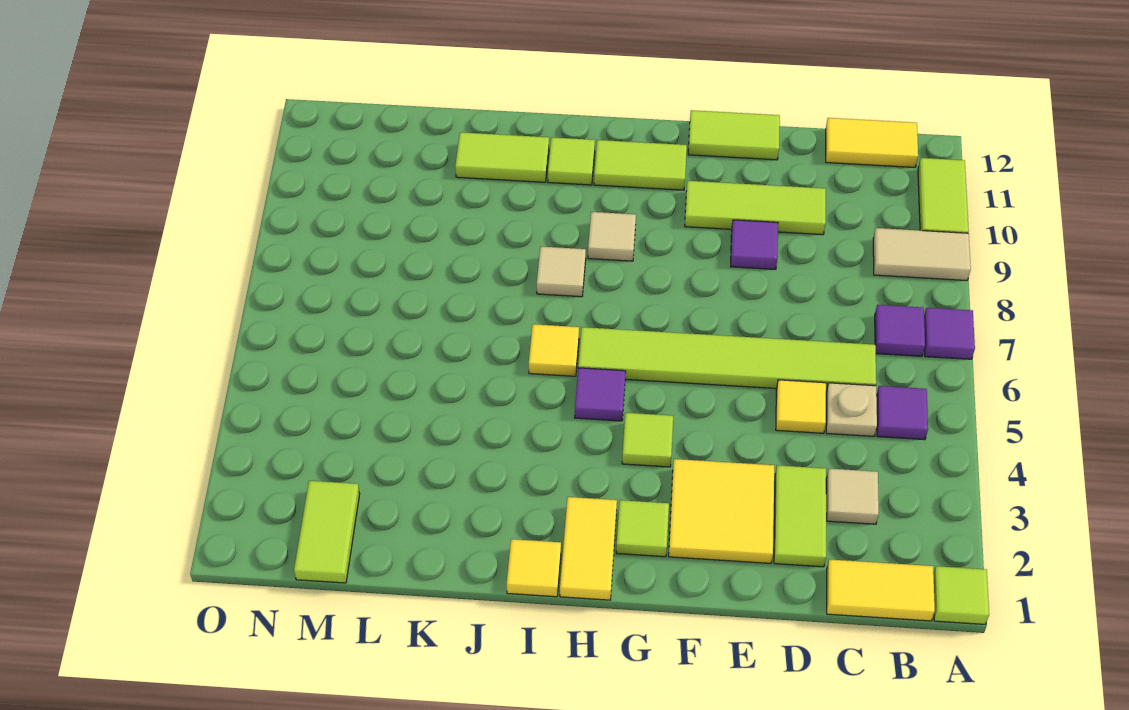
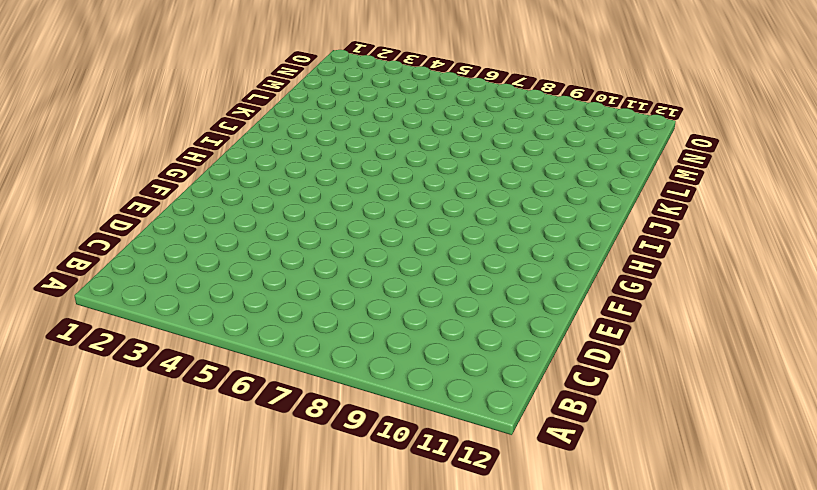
none -> lime tile A1 level 1
none -> purple tile A7 level 1
none -> tan tile A9:B9 level 1

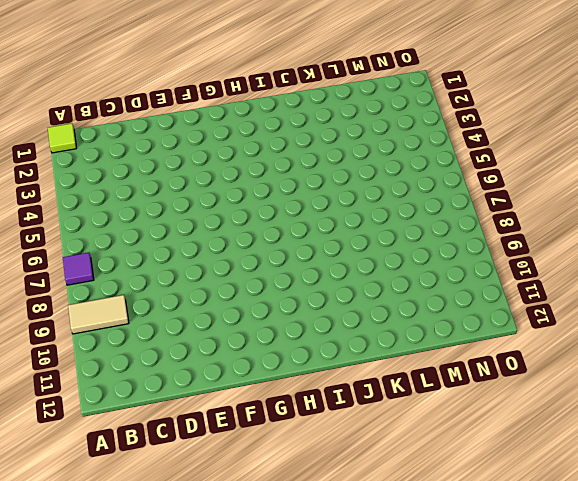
none -> lime tile A10:A11 level 1
none -> yellow tile B1:C1 level 1
none -> purple tile B5 level 1

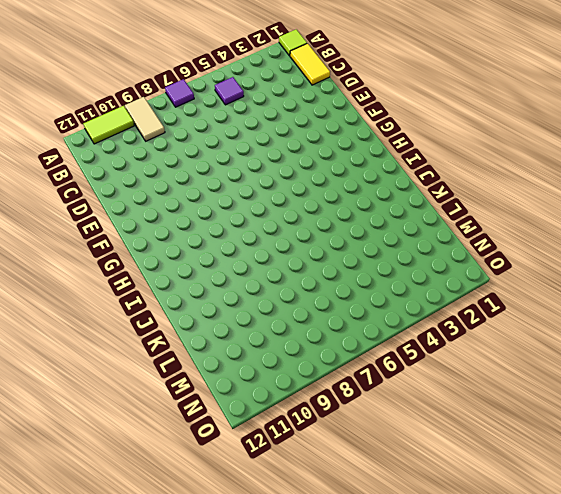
none -> purple tile B7 level 1
none -> yellow tile B12:C12 level 1
none -> tan tile C3 level 1

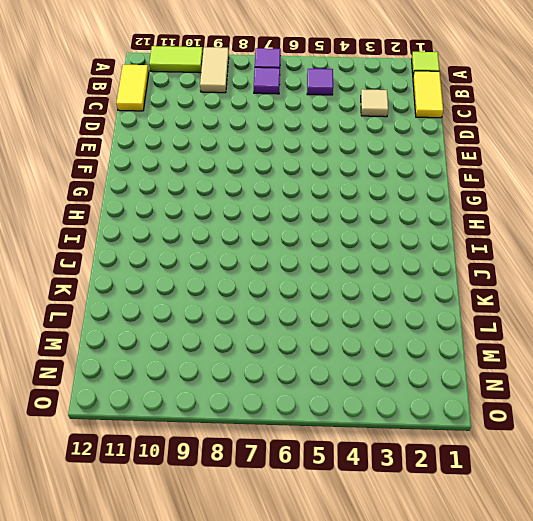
none -> tan plate C5 level 1
none -> lime tile C6:H6 level 1
none -> lime tile D2:D3 level 1

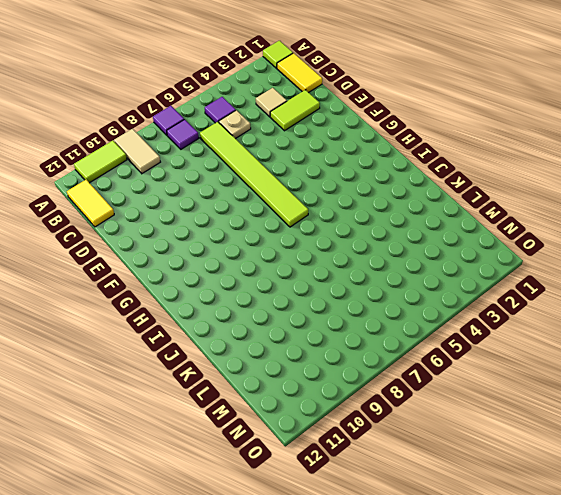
none -> yellow tile D5 level 1
none -> lime tile D10:F10 level 1
none -> yellow tile E2:F3 level 1

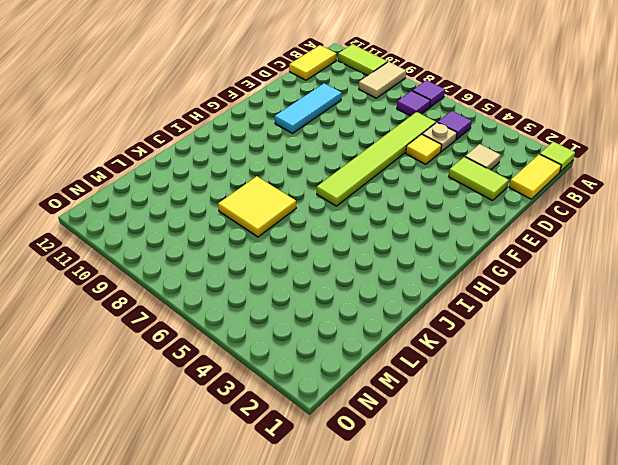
cyan tile D10:F10 level 1 -> lime tile D10:F10 level 1
yellow tile J7:K8 level 1 -> yellow tile E2:F3 level 1
none -> purple tile E9 level 1
none -> lime tile E12:F12 level 1
none -> lime tile G2 level 1

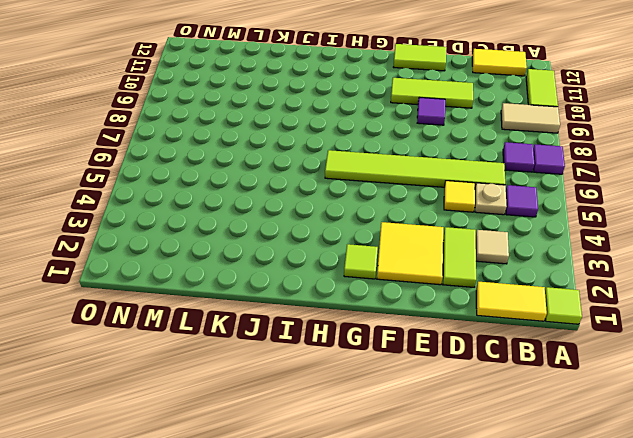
none -> lime tile G4 level 1
none -> lime tile G11:H11 level 1
none -> yellow tile H1:H2 level 1

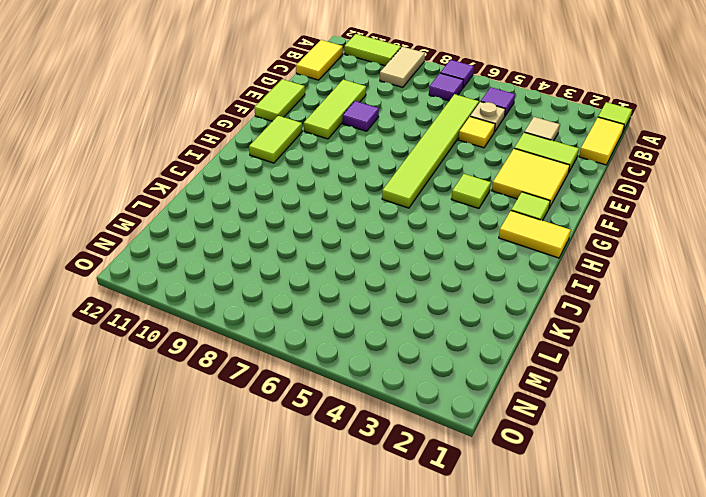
none -> purple tile H5 level 1
none -> tan tile H9 level 1
none -> yellow tile I1 level 1

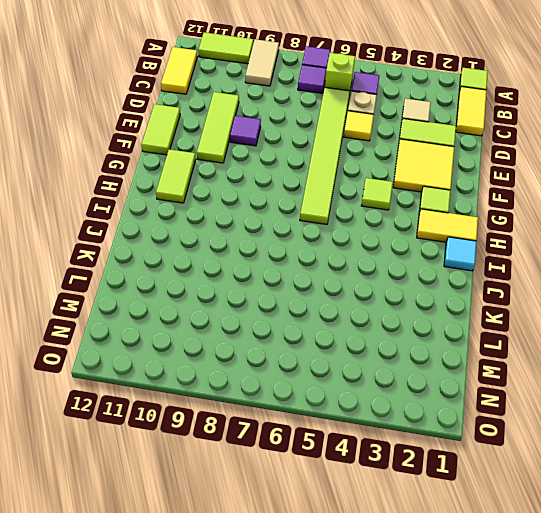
lime brick B6 level 1 -> none
cyan tile I1 level 1 -> yellow tile I1 level 1
none -> purple tile H5 level 1
none -> tan tile H9 level 1
none -> yellow tile I6 level 1

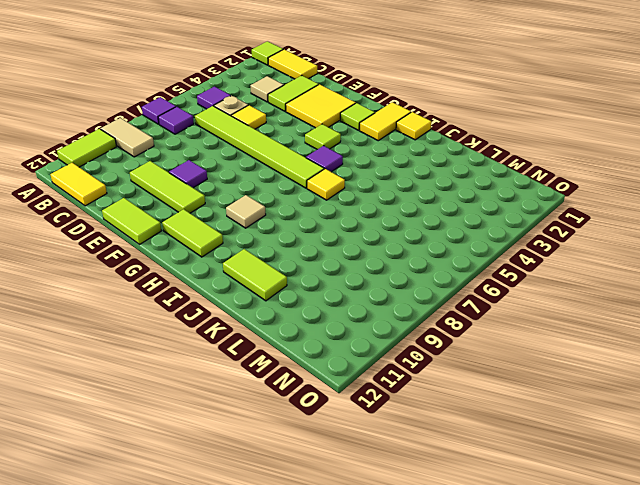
none -> tan tile I8 level 1
none -> lime tile I11 level 1
none -> lime tile M1:M2 level 1

